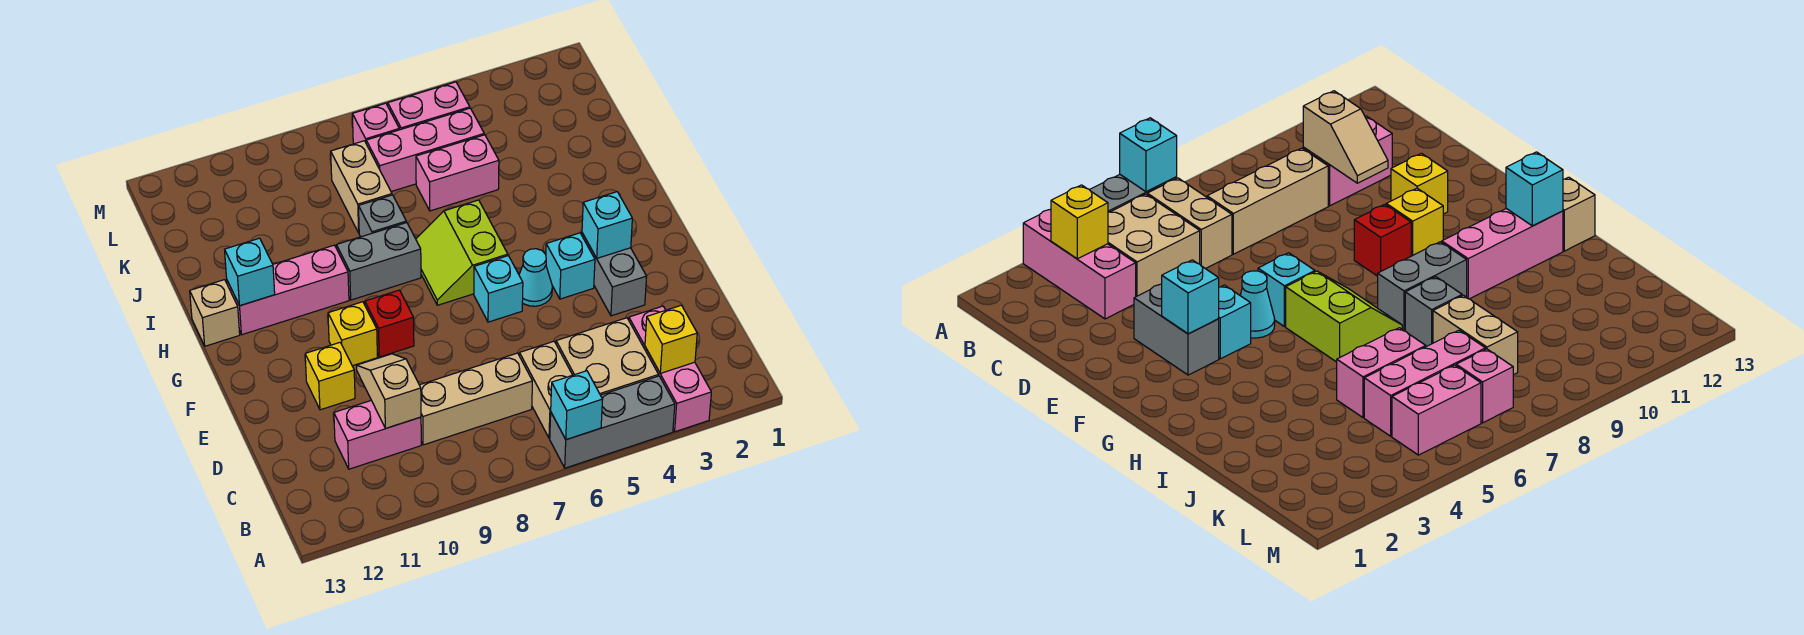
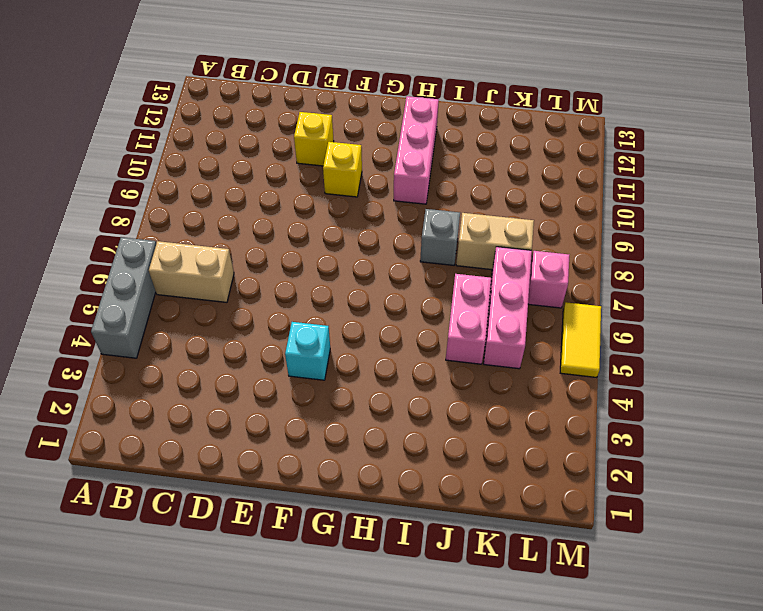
yellow tile M5:M6 level 1 -> none
none -> pink brick A3:C3 level 1
none -> tan brick B4:C5 level 1
none -> tan brick C7:C9 level 1

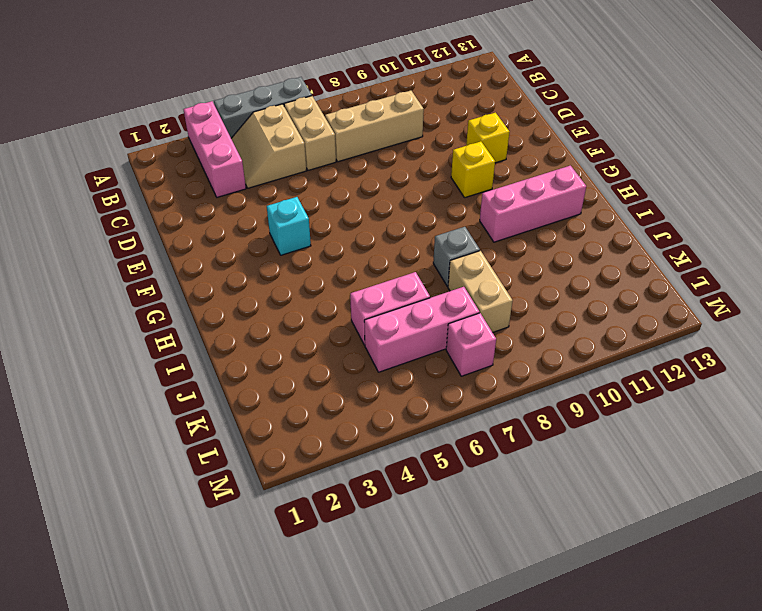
tan slope B4:C5 level 1 top 5 -> tan brick B4:C5 level 1
none -> pink brick C10:C11 level 1
none -> grey brick E3:F3 level 1
none -> cyan cone F5 level 1

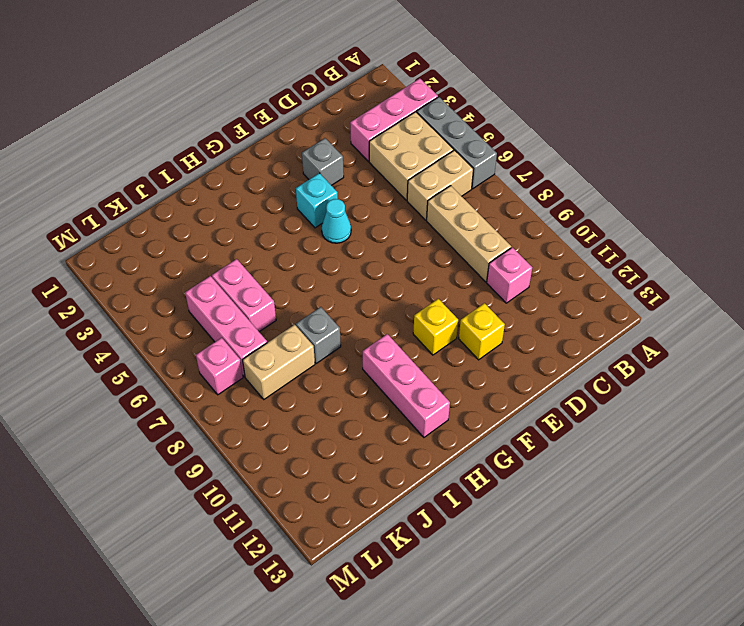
pink brick C10 level 1 -> pink brick C10:C11 level 1
grey brick E3 level 1 -> grey brick E3:F3 level 1
none -> cyan brick F6 level 1
none -> red brick F9 level 1
none -> lime slope G6:H7 level 1 top 6

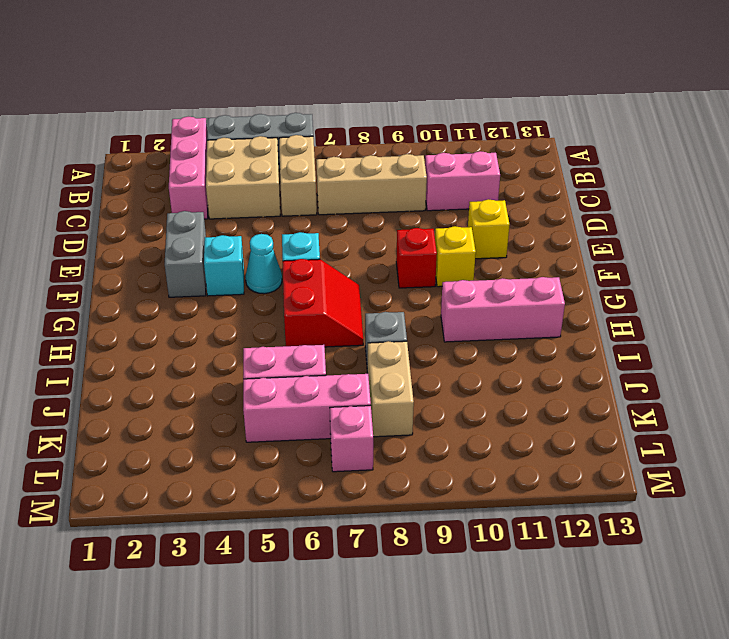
red slope G6:H7 level 1 top 6 -> lime slope G6:H7 level 1 top 6
none -> grey brick H8:H9 level 1
none -> tan brick H13 level 1
none -> pink brick L5:L6 level 1

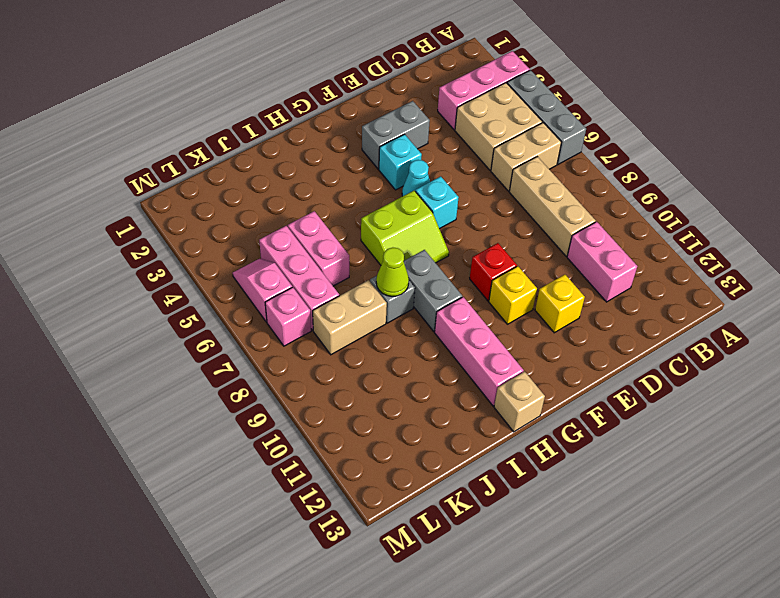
lime cone I8 level 2 -> none
pink slope L5:L6 level 1 top 6 -> pink brick L5:L6 level 1
none -> cyan brick A6 level 2
none -> yellow brick B3 level 2
none -> tan slope C10:D10 level 2 top C

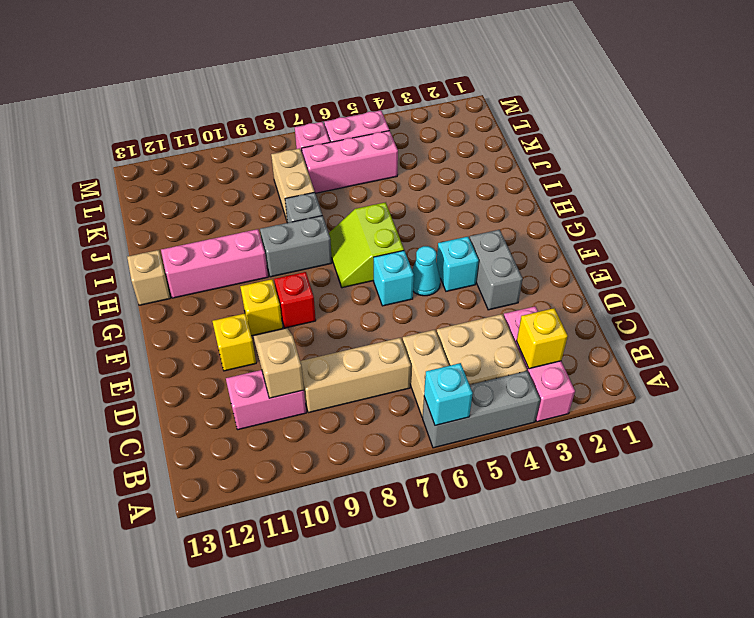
none -> pink brick J5:J6 level 1
none -> cyan brick F3 level 2
none -> cyan brick H12 level 2

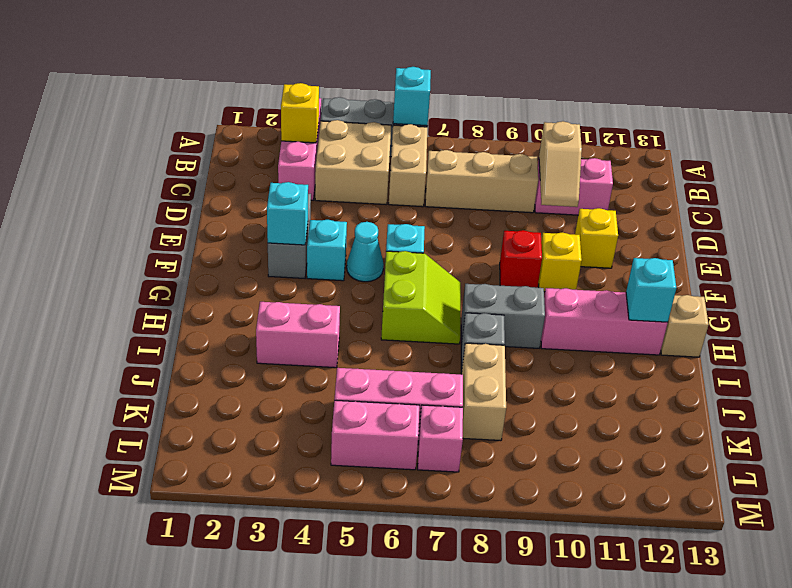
pink brick I3:I4 level 1 -> pink brick J5:J6 level 1

